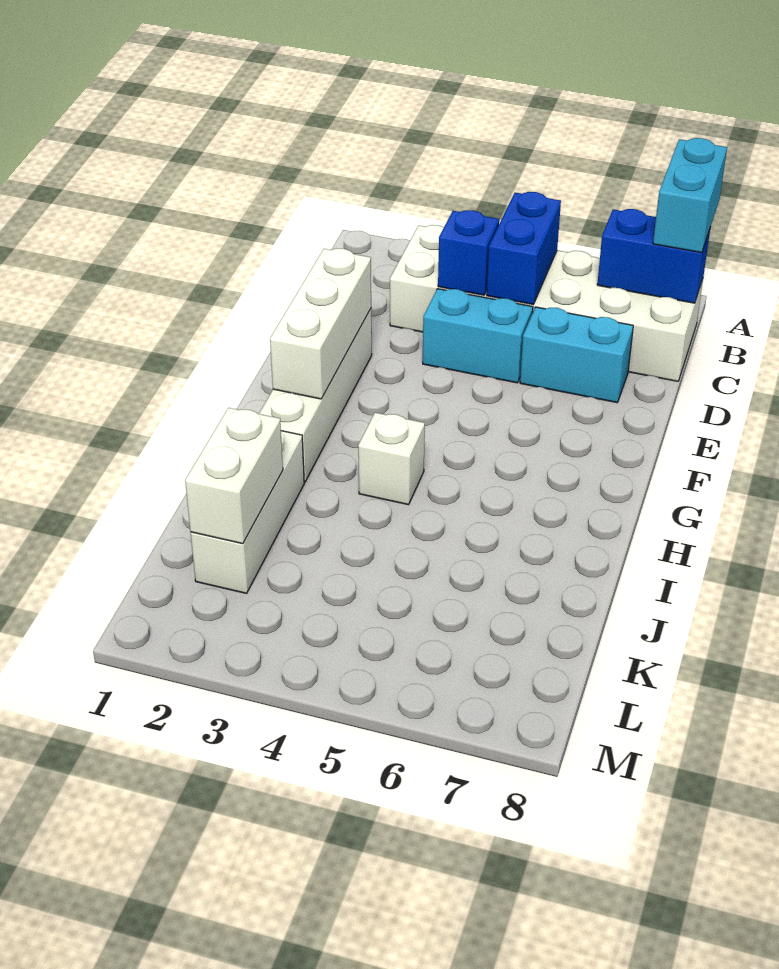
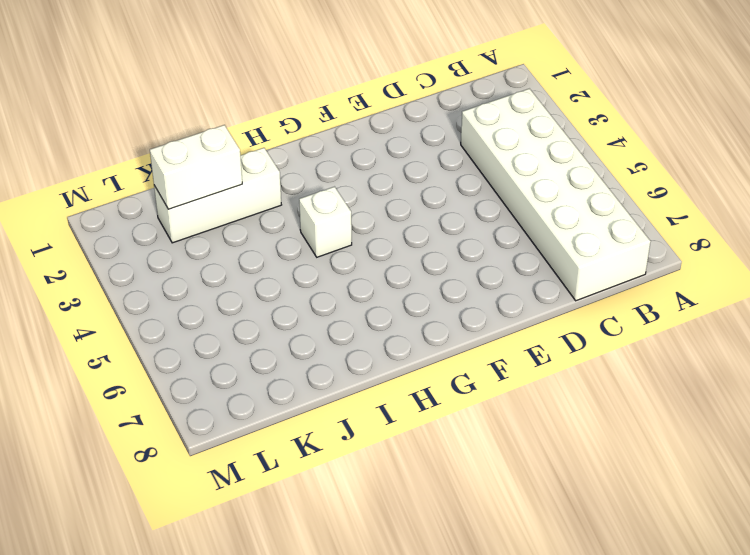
none -> cyan brick D4:D5 level 1
none -> cyan brick D6:D7 level 1
none -> white brick E2:H2 level 1

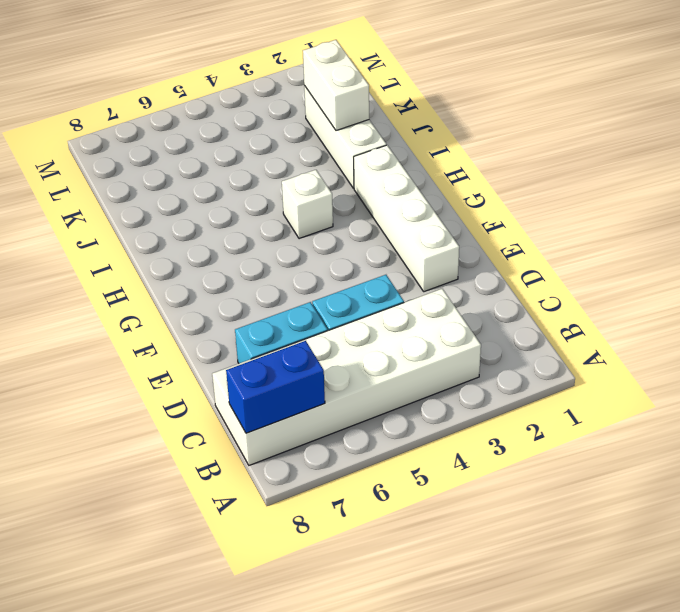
none -> blue brick B5:C5 level 2
none -> blue brick C4 level 2
none -> white brick E2:G2 level 2

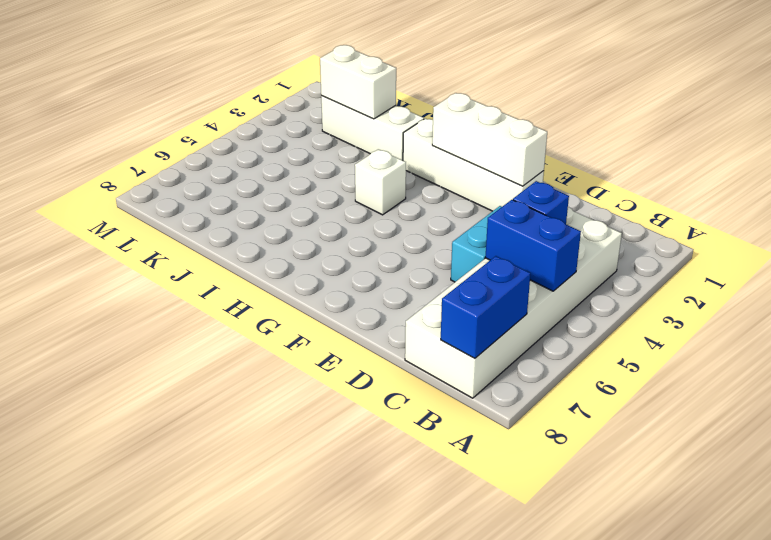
none -> cyan brick D6:D7 level 1
none -> cyan brick A8:B8 level 3

